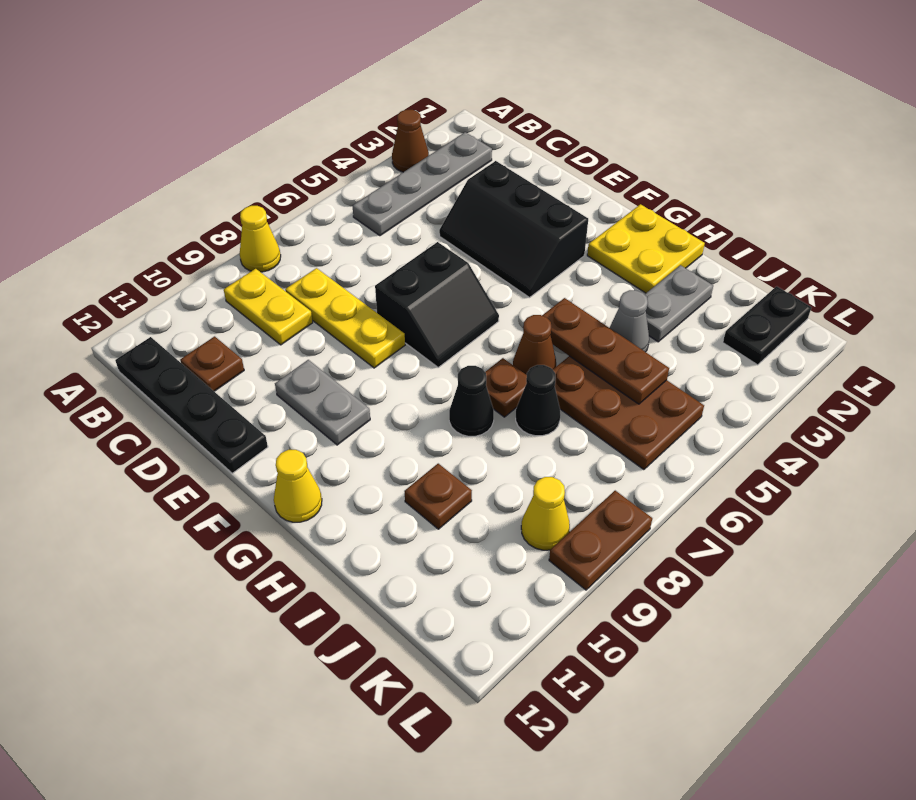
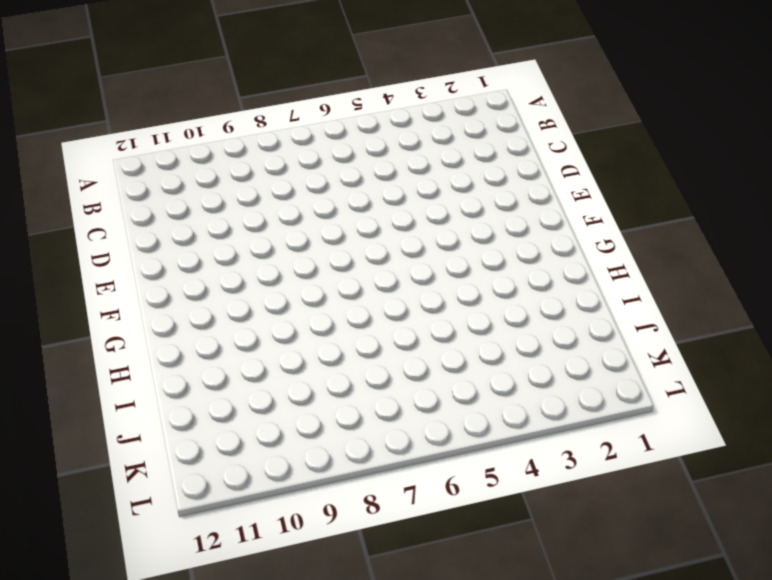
none -> brown cone A3 level 1
none -> yellow cone A8 level 1
none -> grey plate B2:B5 level 1

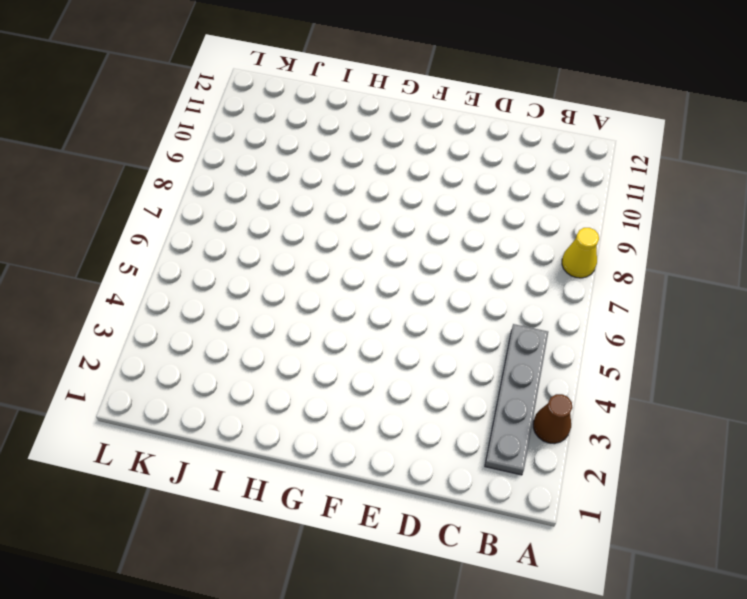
none -> yellow plate B9:C9 level 1
none -> black plate B12:E12 level 1
none -> yellow plate C8:E8 level 1

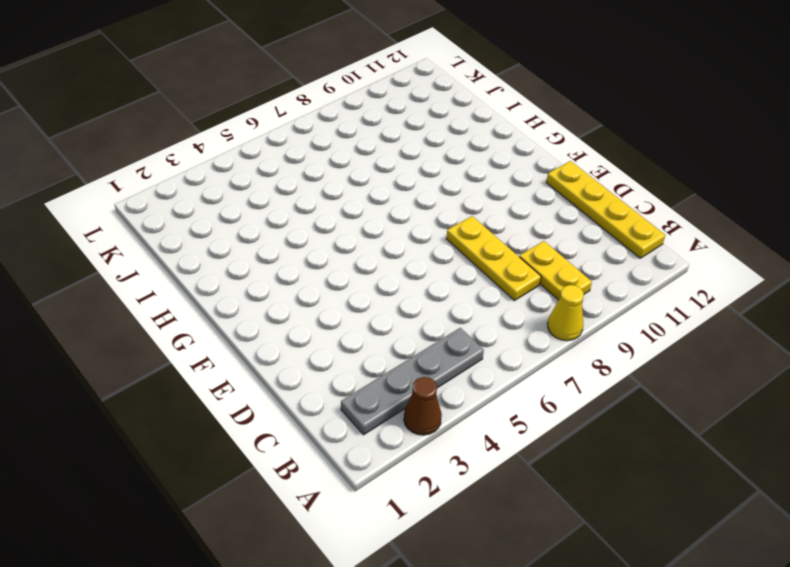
yellow plate B12:E12 level 1 -> black plate B12:E12 level 1
none -> brown plate C11 level 1
none -> black slope D3:F4 level 1 top 3
none -> black slope E6:F7 level 1 top E

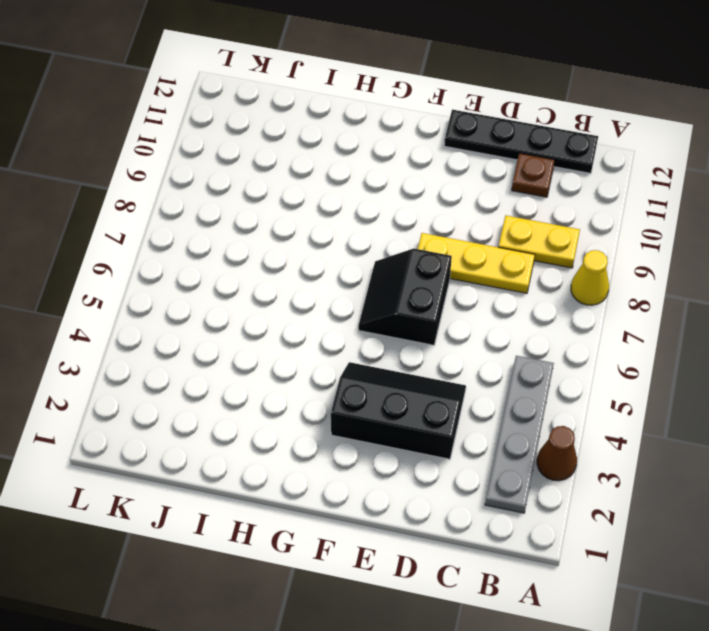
none -> grey plate E10:F10 level 1
none -> yellow plate G1:H2 level 1
none -> yellow cone G12 level 1

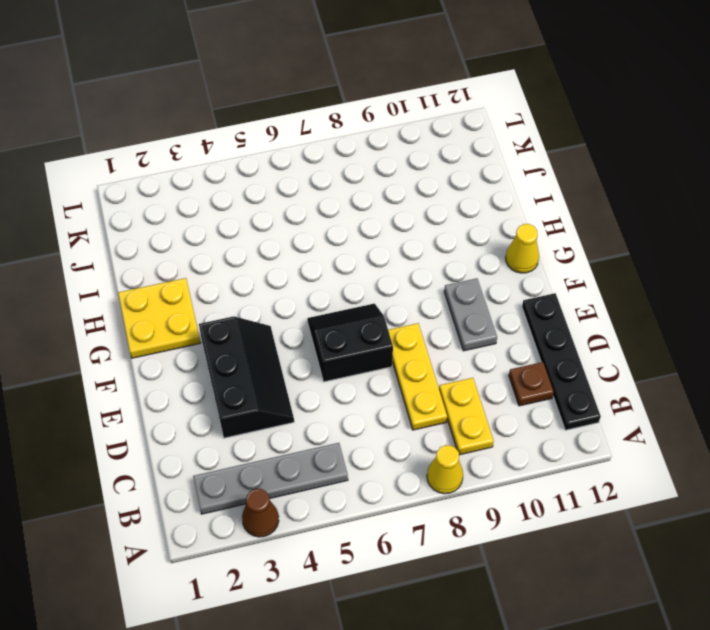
none -> brown cone H6 level 1
none -> brown plate H7 level 1
none -> black cone H8 level 1

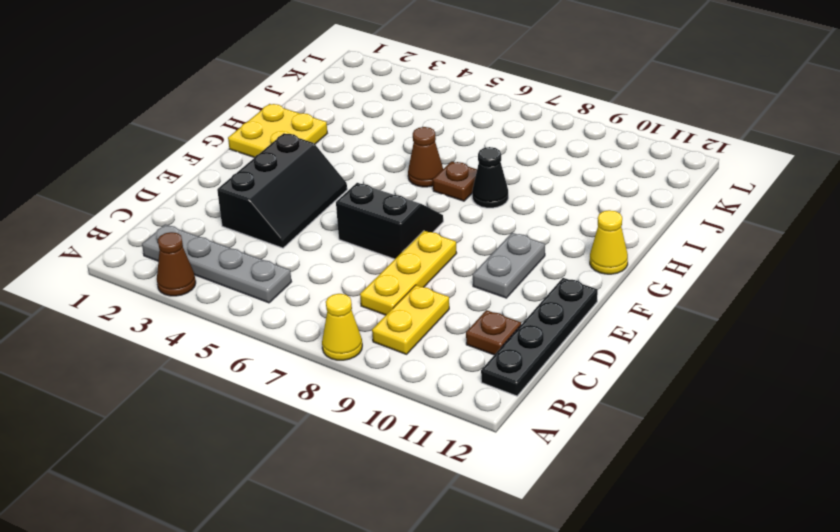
none -> grey plate I2:I3 level 1
none -> grey cone I4 level 1
none -> brown plate I5:K6 level 1

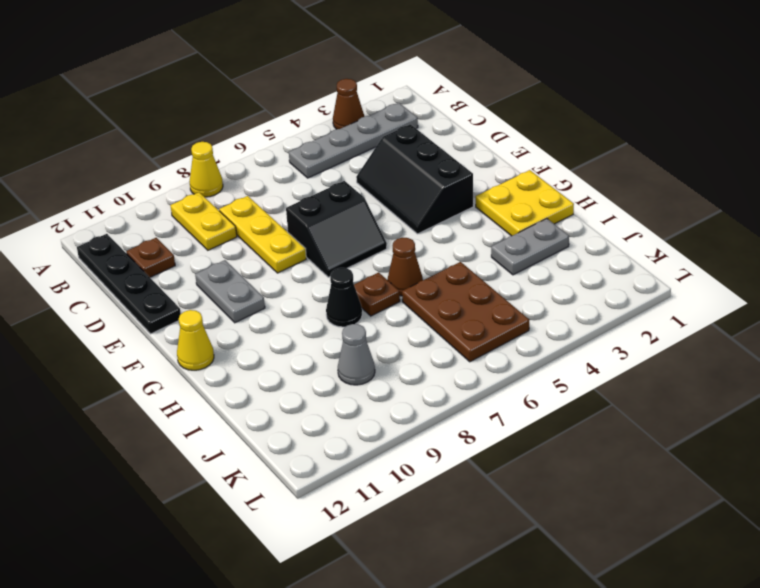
grey cone J9 level 1 -> grey cone I4 level 1
none -> black cone I7 level 1
none -> brown plate I10 level 1
none -> black plate K1:K2 level 1

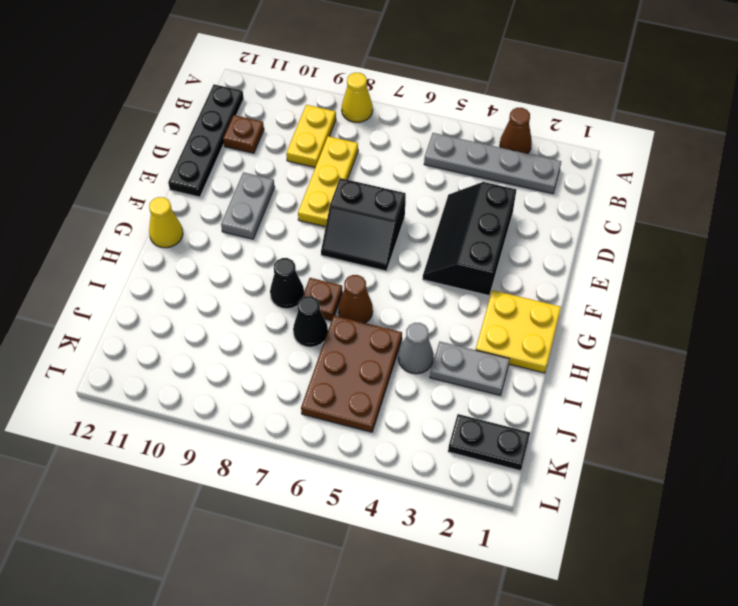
none -> brown plate I10 level 1
none -> yellow cone K9 level 1
none -> brown plate L8:L9 level 1

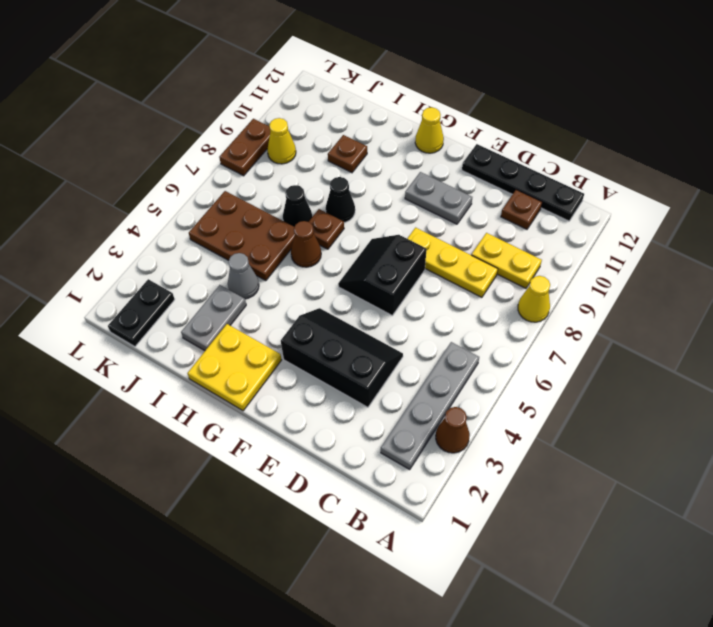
none -> brown plate H5:J5 level 2

